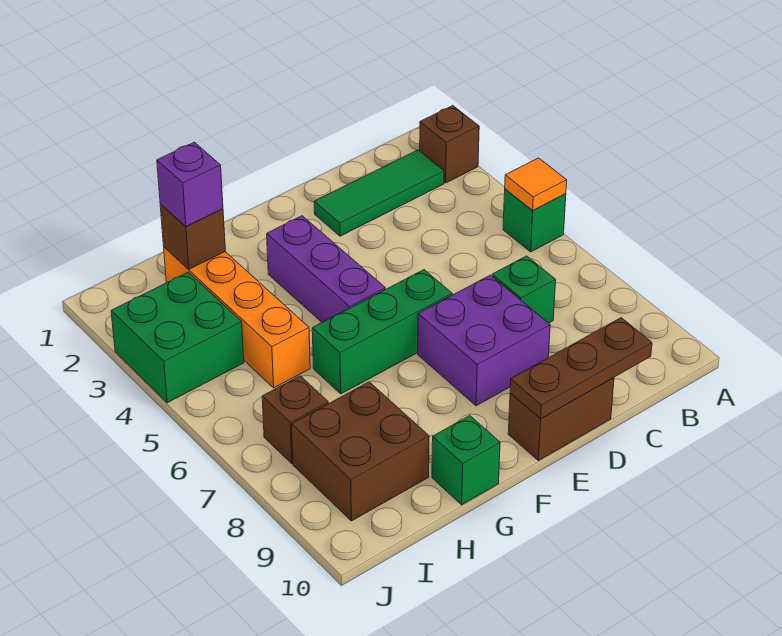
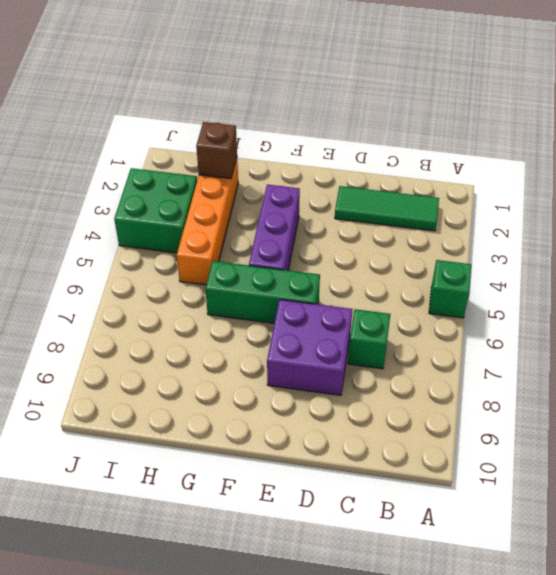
none -> brown brick A2 level 1
none -> brown brick D10:E10 level 1
none -> green brick G10 level 1

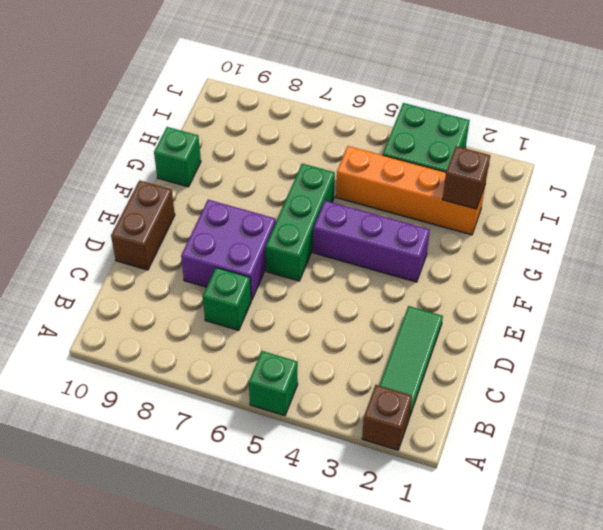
none -> brown brick H8:I9 level 1
none -> brown brick I7 level 1
none -> orange tile A5 level 2

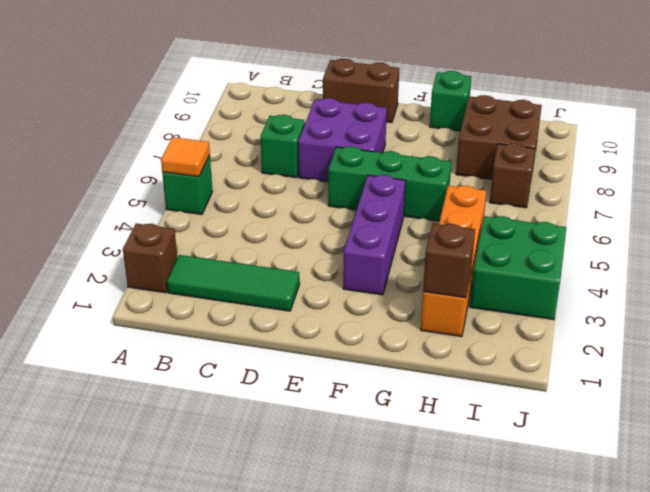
none -> brown plate C10:E10 level 2
none -> purple brick H2 level 3

